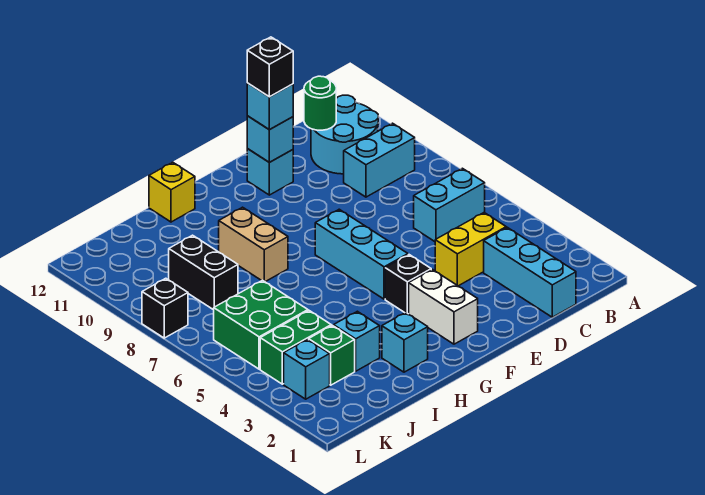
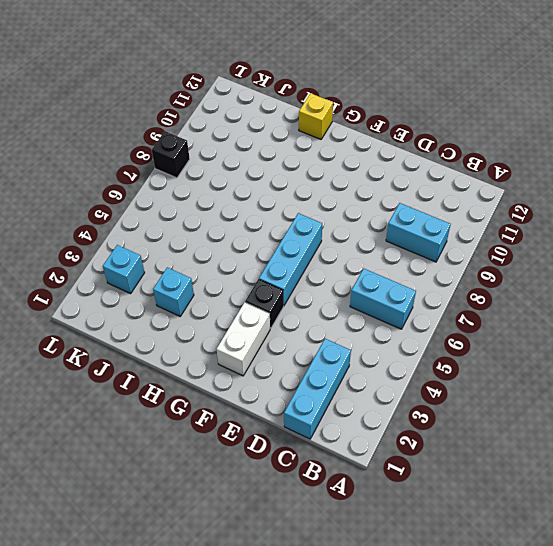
none -> cyan round brick B10:C11 level 1
none -> yellow brick C4:D4 level 1
none -> cyan brick E11 level 1

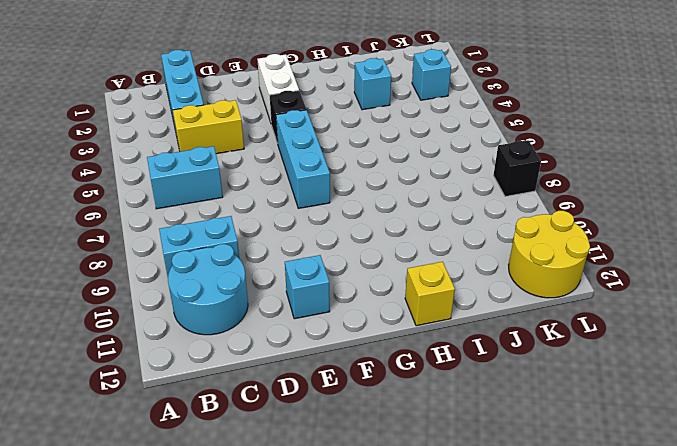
yellow round brick K11:L12 level 1 -> none
none -> cyan brick H2 level 1
none -> tan brick H8:H9 level 1
none -> green brick J3 level 1

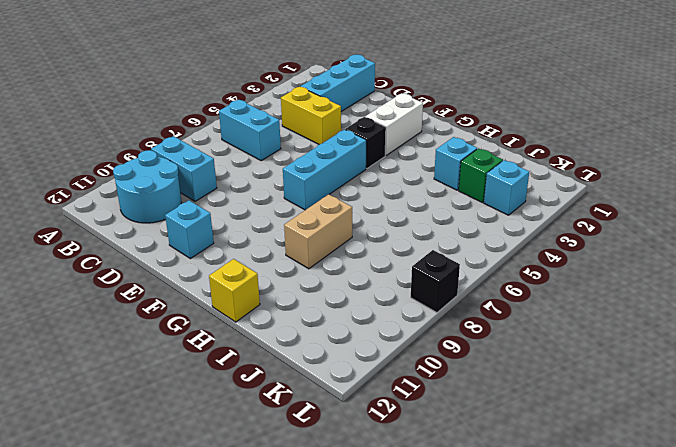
none -> cyan brick H2 level 1
none -> green brick J4:K4 level 1
none -> green brick J5:K6 level 1

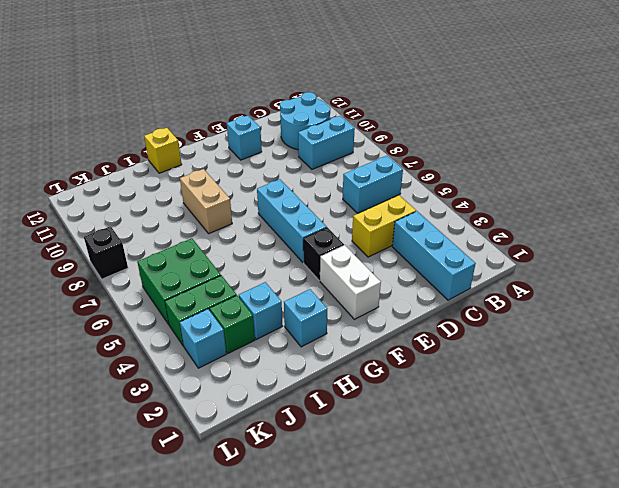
none -> black brick J8:J9 level 1
none -> green round brick C11 level 2
none -> cyan brick E11 level 2

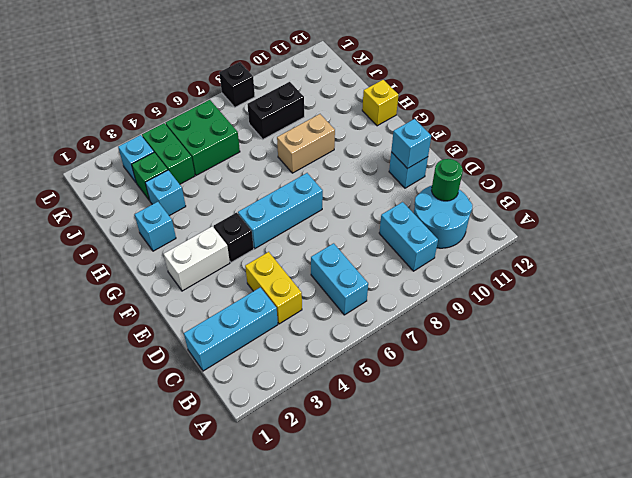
none -> cyan brick E11 level 3
none -> black brick E11 level 4

